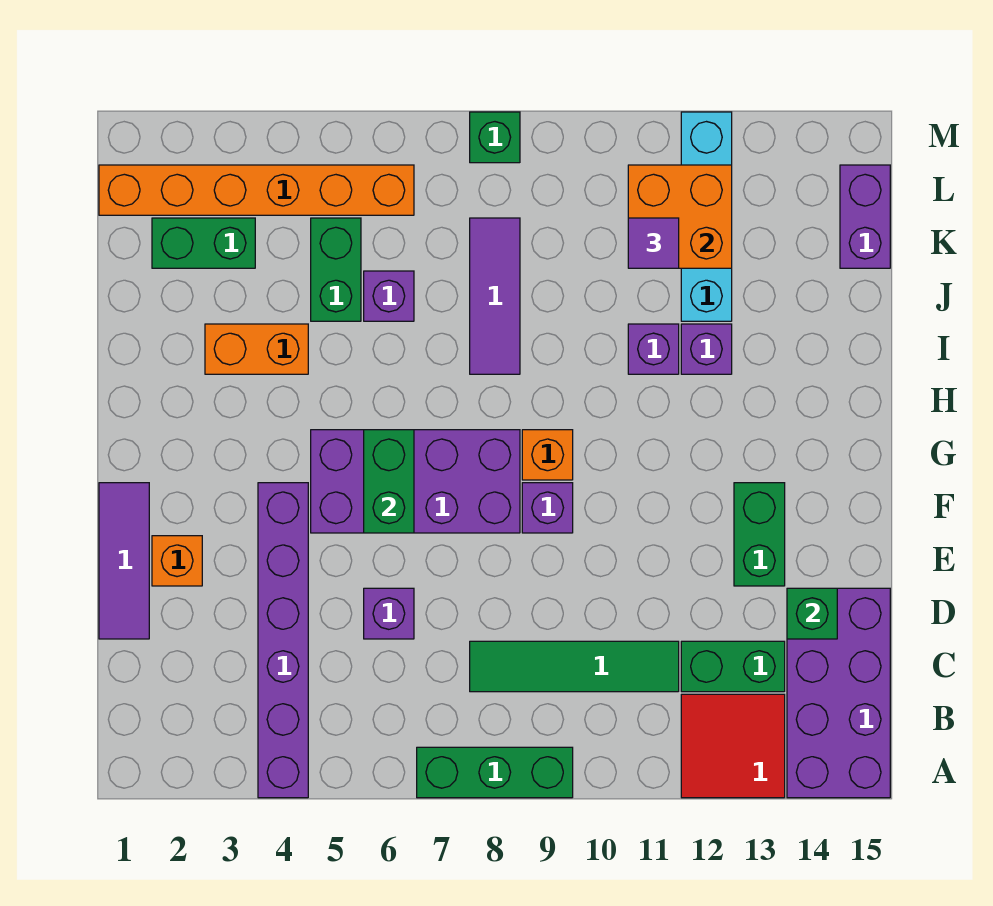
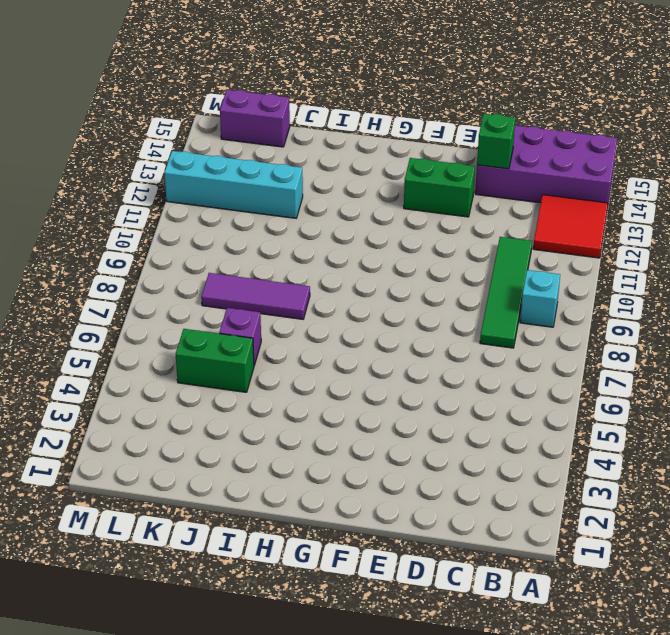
cyan brick B9 level 1 -> none
none -> purple brick A4:F4 level 1
none -> green brick A7:A9 level 1
none -> green brick C12:C13 level 1

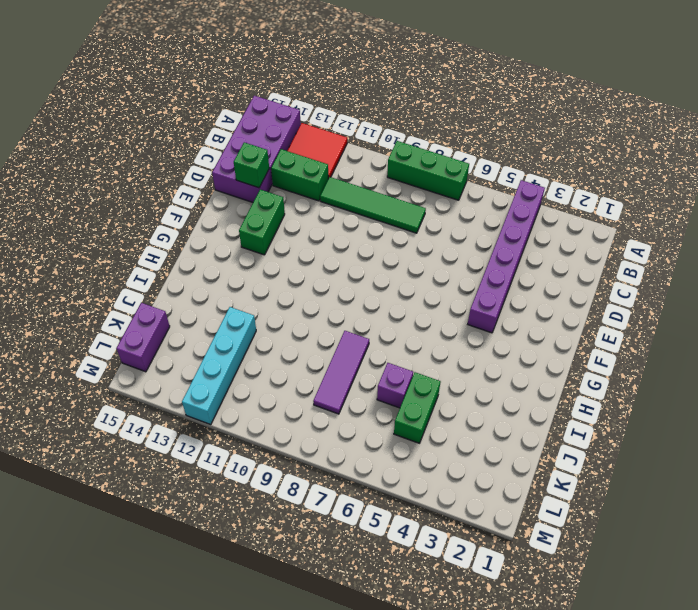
none -> purple tile D1:F1 level 1
none -> purple brick D6 level 1
none -> orange brick E2 level 1

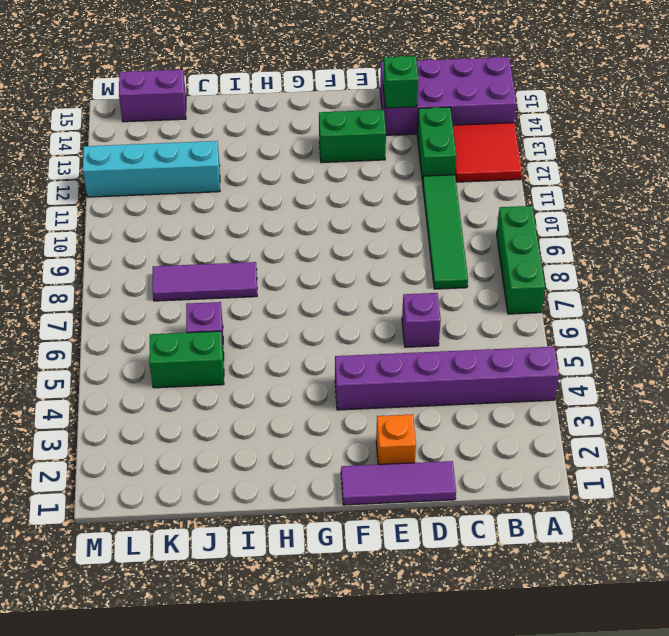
none -> purple brick F5:G8 level 1
none -> purple brick F9 level 1
none -> orange brick G9 level 1

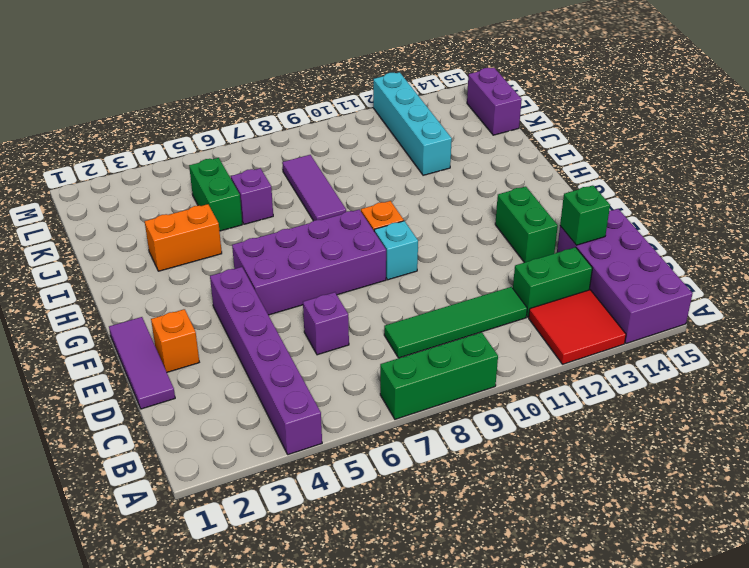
cyan brick F9 level 1 -> purple brick F9 level 1
none -> purple brick I11 level 1
none -> purple brick I12 level 1
none -> green brick K2:K3 level 1

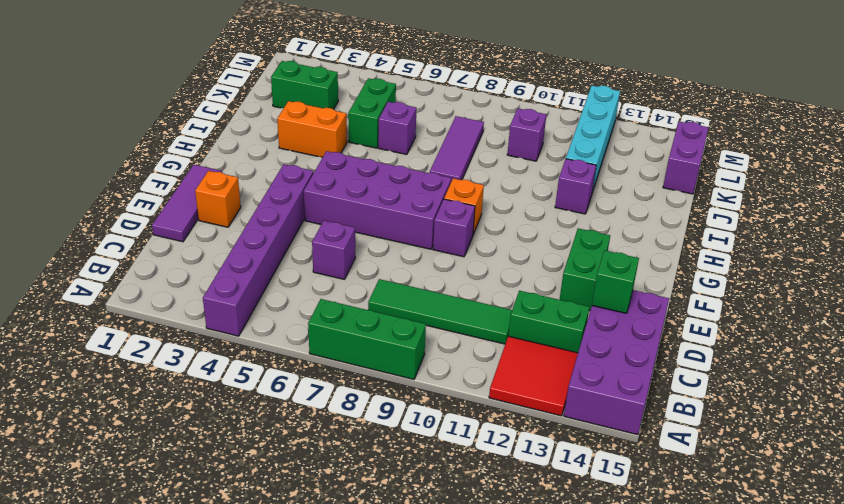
purple brick K10 level 1 -> purple brick I11 level 1
none -> orange brick L1:L6 level 1
none -> green brick M8 level 1
none -> green brick F6:G6 level 2

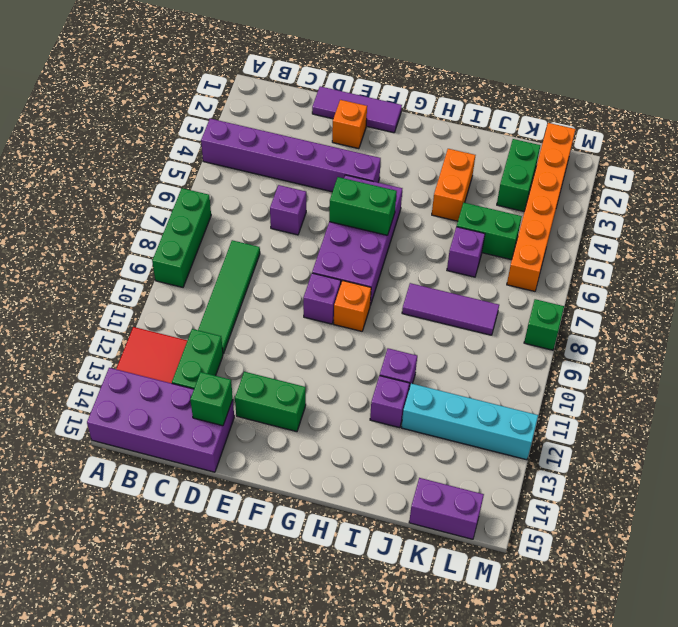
none -> orange brick K11:L12 level 2
none -> purple tile K11 level 3

